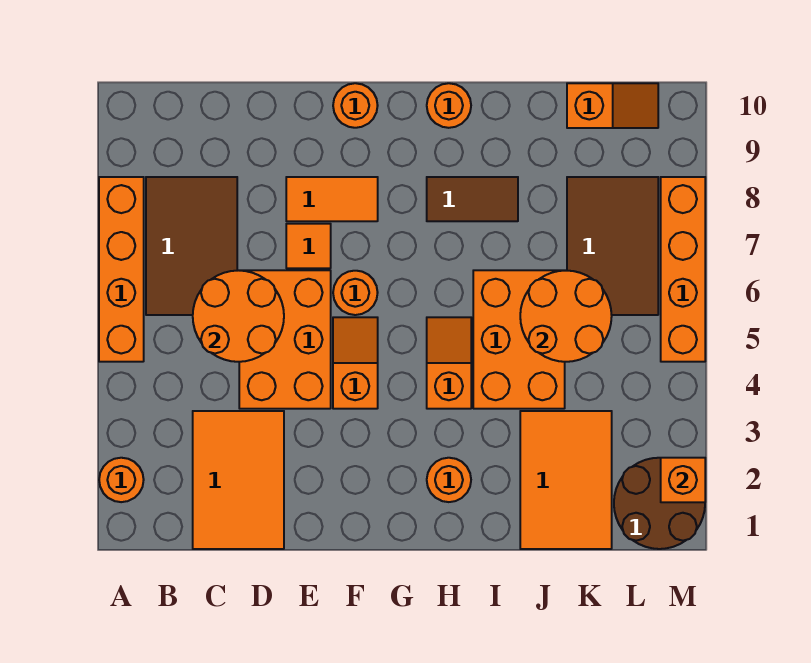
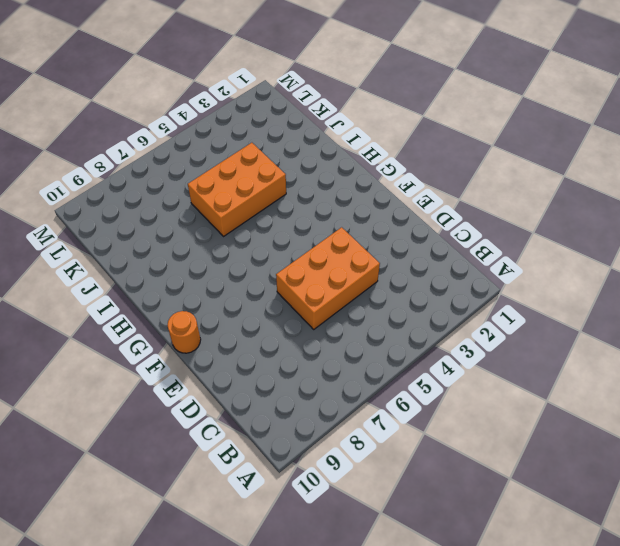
none -> orange round brick A2 level 1
none -> orange brick A5:A8 level 1
none -> brown tile B6:C8 level 1

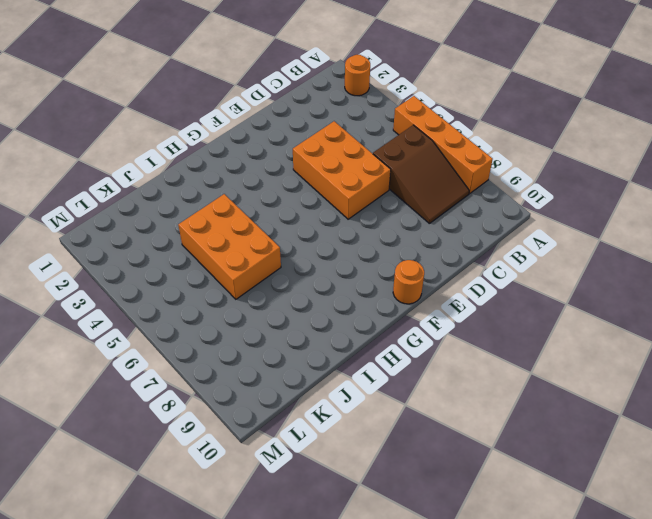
brown slope B6:C8 level 1 top 6 -> brown tile B6:C8 level 1
none -> orange tile C1:D3 level 1
none -> orange tile E7 level 1
none -> orange tile E8:F8 level 1

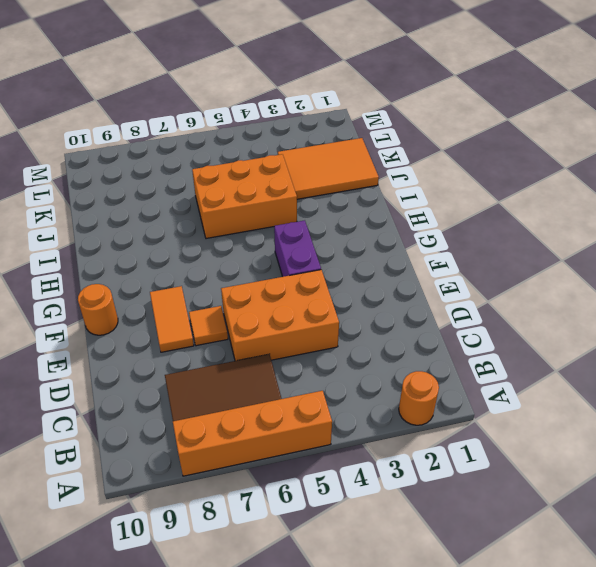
purple brick F4:G4 level 1 -> orange slope F4:F5 level 1 top 4
none -> orange tile C1:D3 level 1
none -> orange round brick F6 level 1
none -> orange round brick H2 level 1

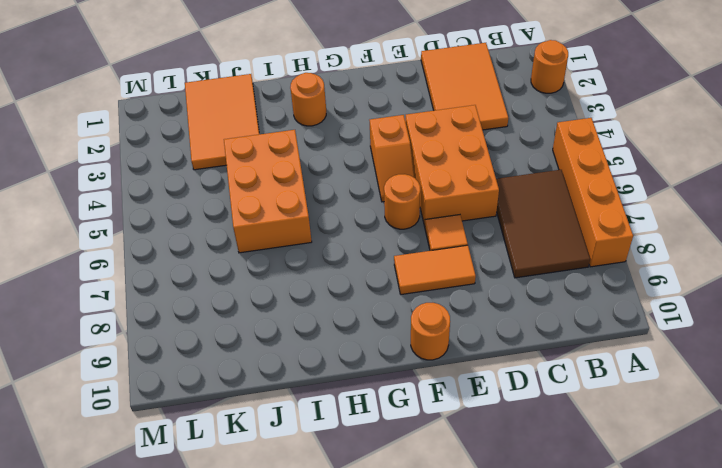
none -> orange slope H4:H5 level 1 top 4
none -> brown tile H8:I8 level 1
none -> orange round brick H10 level 1

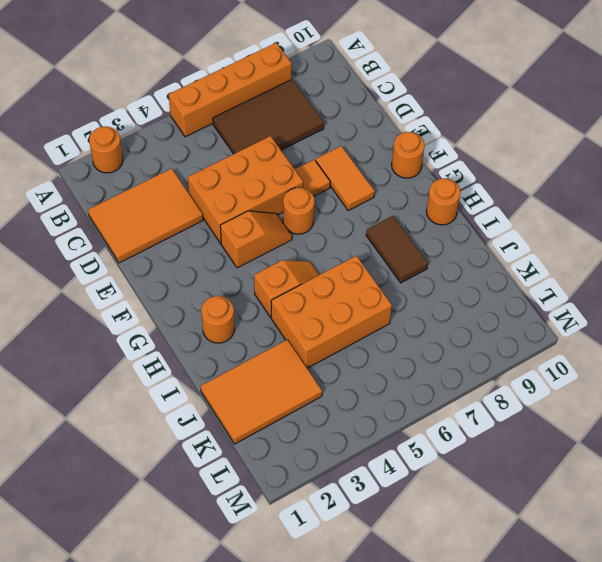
none -> brown tile K6:L8 level 1
none -> orange slope K10:L10 level 1 top K
none -> brown round brick L1:M2 level 1

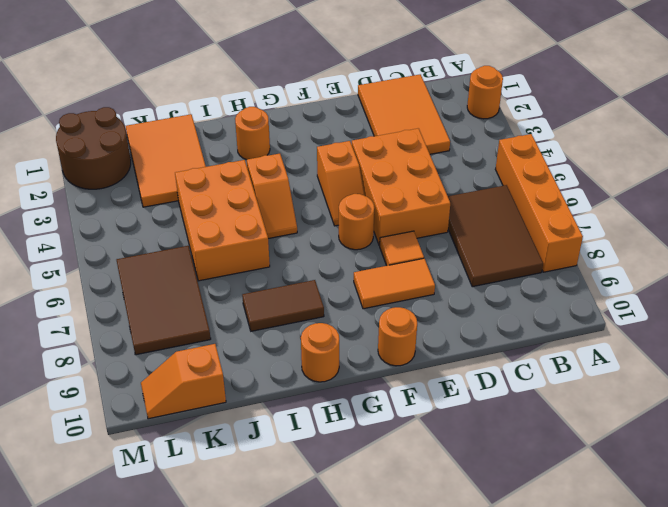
none -> orange brick M5:M8 level 1
none -> orange round brick C5:D6 level 2
none -> orange round brick J5:K6 level 2

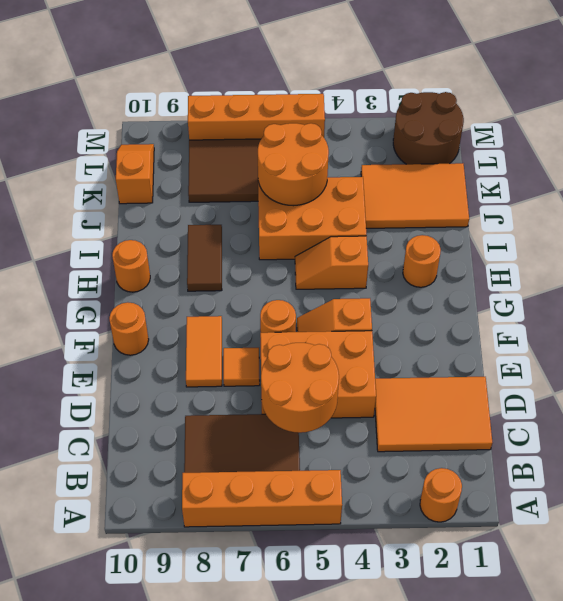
none -> orange brick M2 level 2

